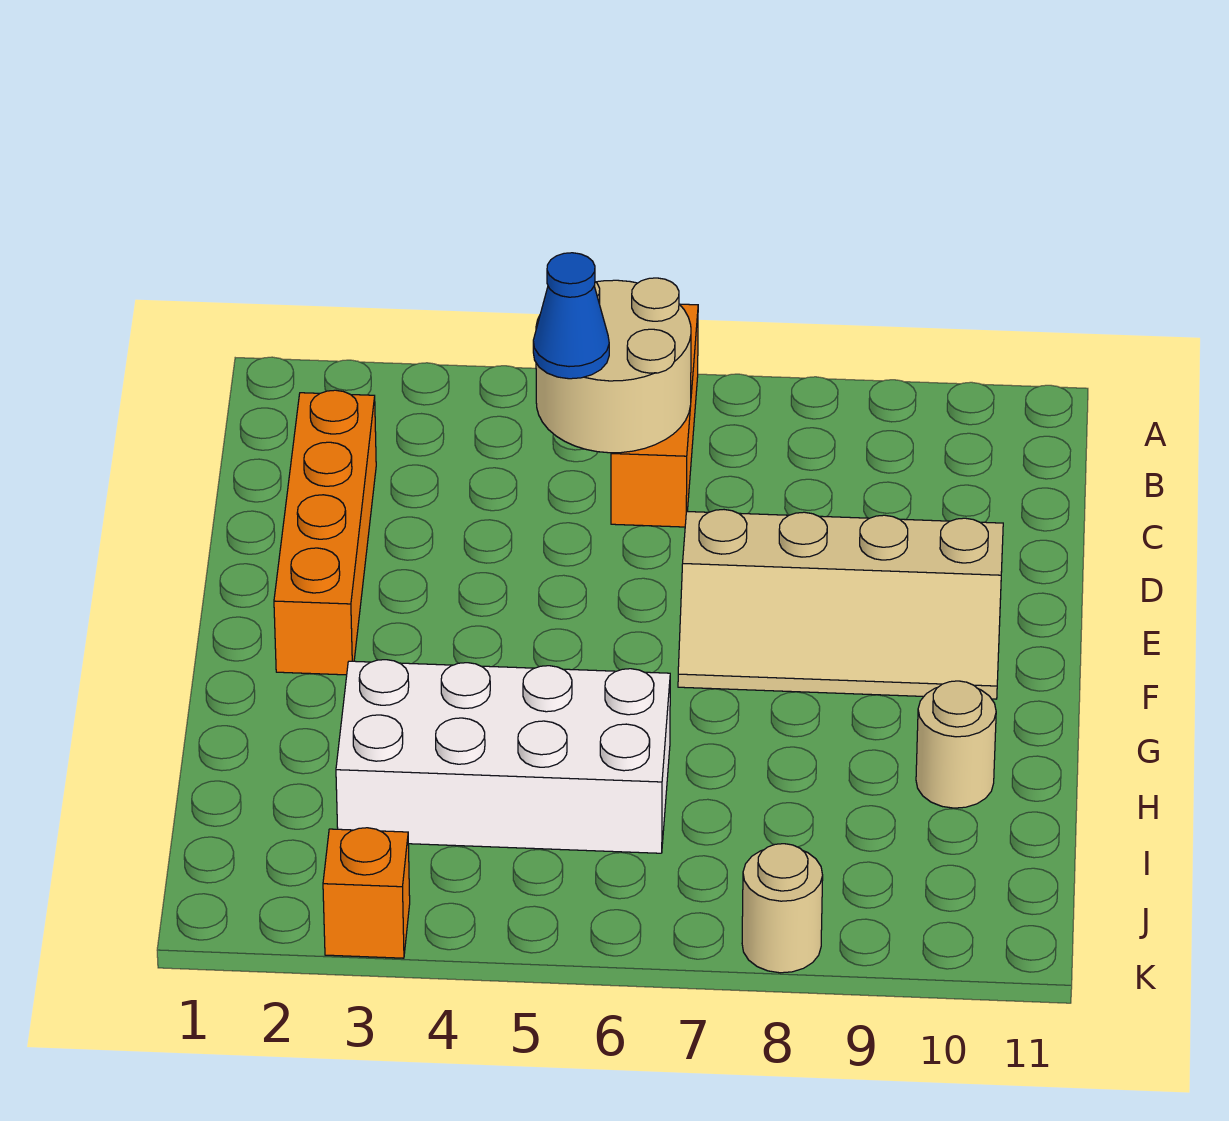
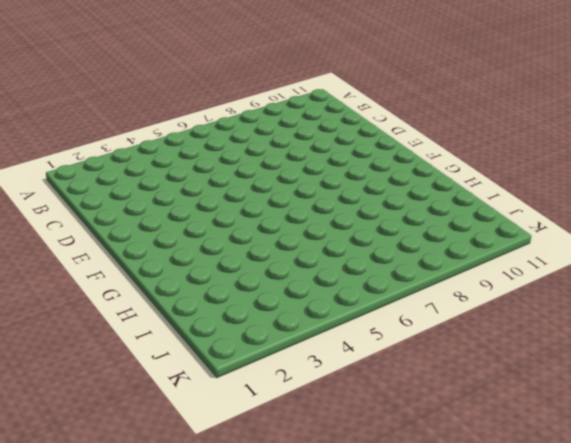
none -> orange brick A6:C6 level 1
none -> orange brick C2:F2 level 1

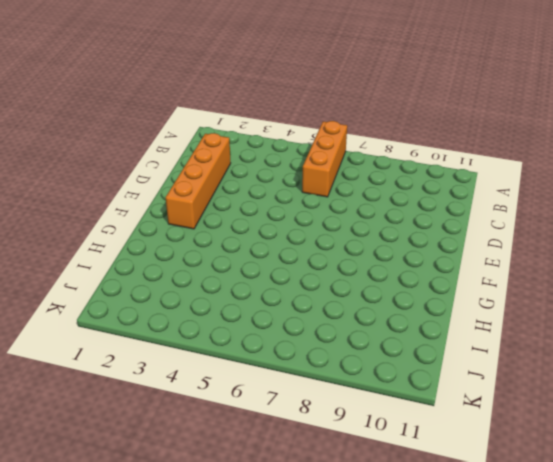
none -> tan slope E7:F10 level 1 top E
none -> white brick H3:I6 level 1

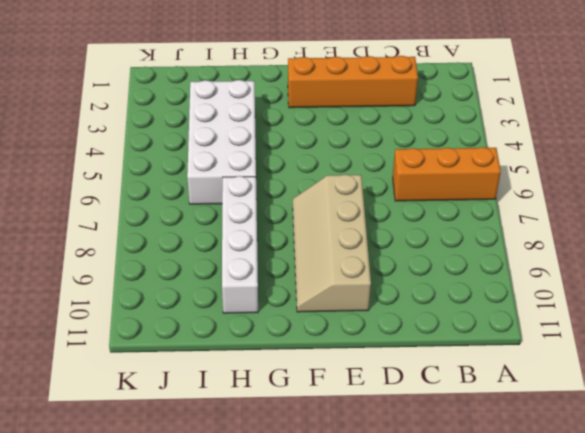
white brick H7:H10 level 1 -> tan round brick H10 level 1
none -> orange brick K3 level 1
none -> tan round brick K8 level 1

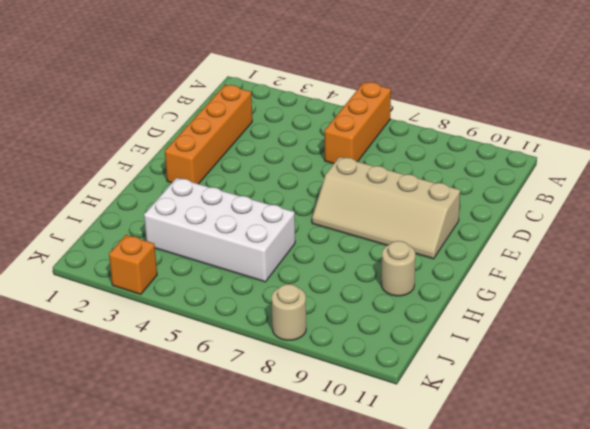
none -> tan round brick B5:C6 level 2
none -> blue cone C5 level 3

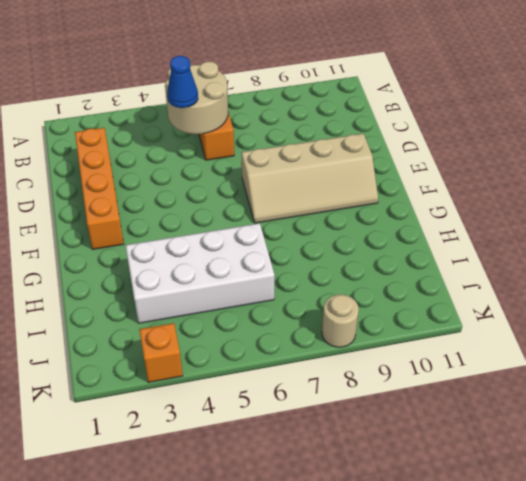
none -> tan round brick H10 level 1

